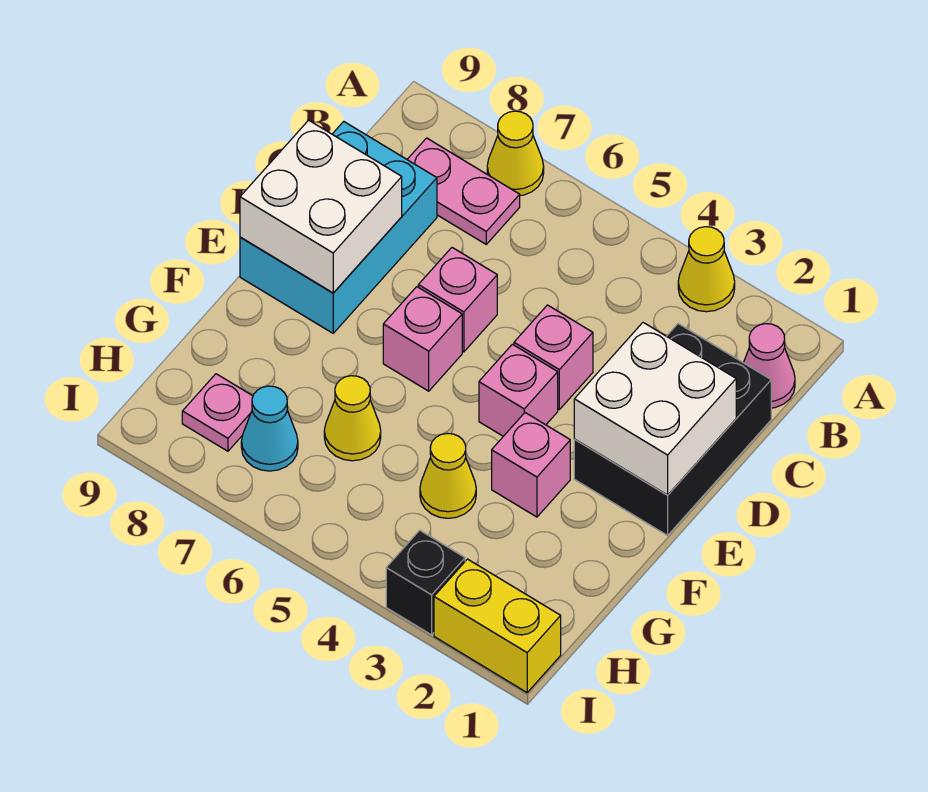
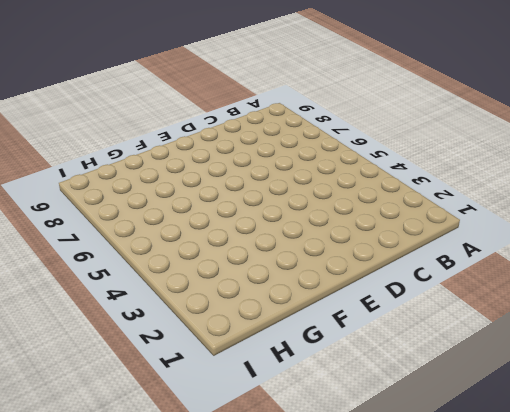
none -> yellow cone A3 level 1
none -> yellow cone A7 level 1
none -> pink cone B1 level 1

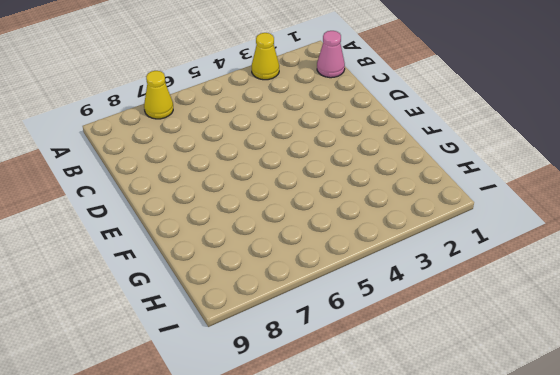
none -> pink plate B7:B8 level 1
none -> black brick C1:E2 level 1
none -> cyan brick C8:E9 level 1

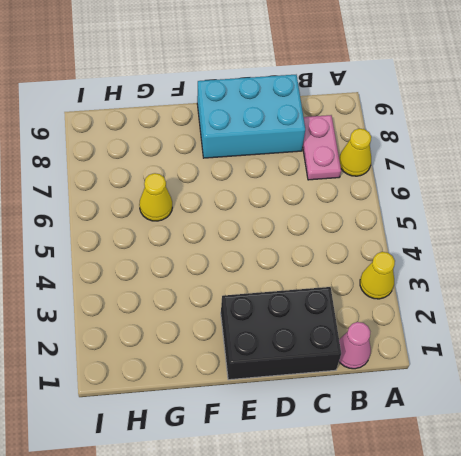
none -> pink brick D4 level 1
none -> pink brick D6 level 1
none -> pink brick E4 level 1

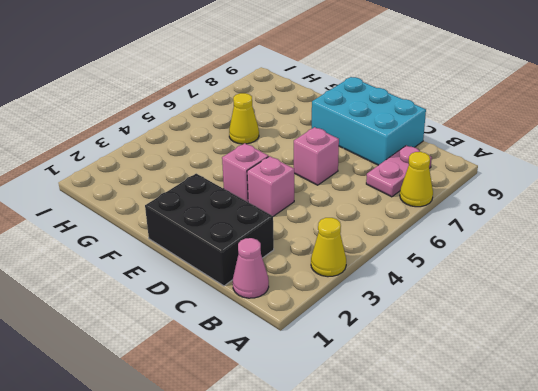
none -> pink brick E6 level 1
none -> pink brick F3 level 1
none -> yellow cone G4 level 1

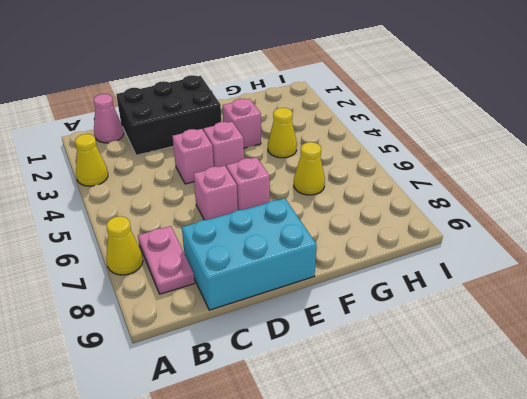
none -> cyan cone H7 level 1
none -> pink plate H8 level 1
none -> yellow brick I1:I2 level 1

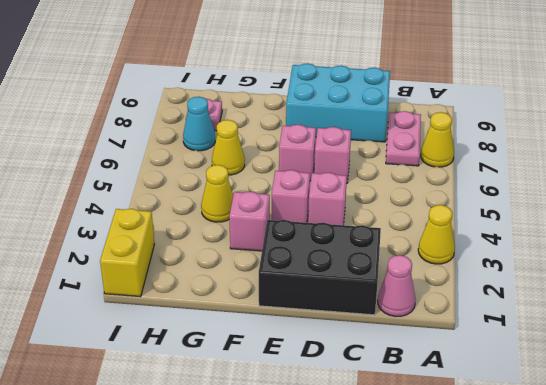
none -> black brick I3 level 1
none -> white brick D1:E2 level 2
none -> white brick D8:E9 level 2

